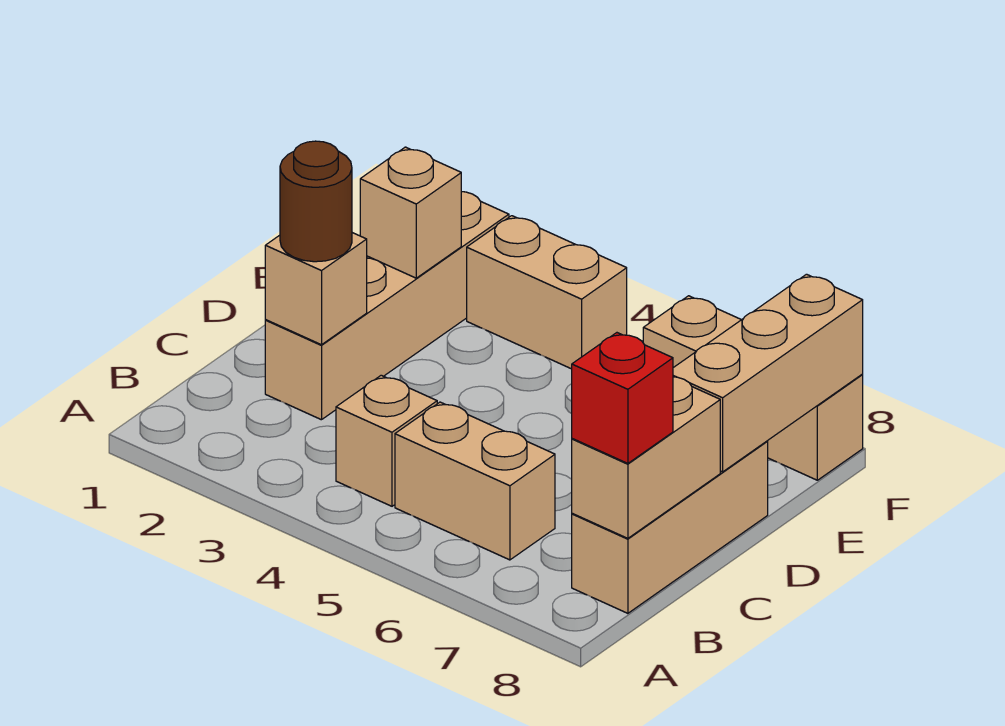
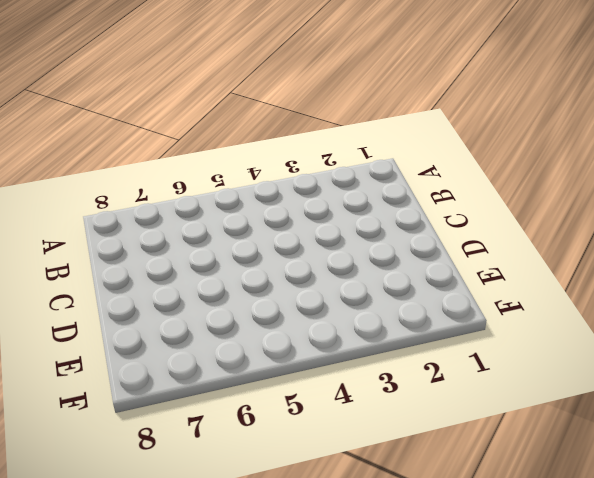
none -> tan brick B4 level 1
none -> tan brick B5:B6 level 1
none -> tan brick B8:D8 level 1

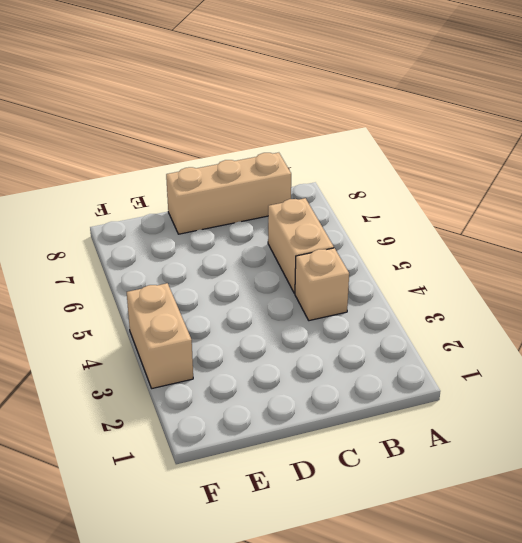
none -> tan brick C2:F2 level 1
none -> tan brick F6:F8 level 1
none -> tan brick B8:C8 level 2

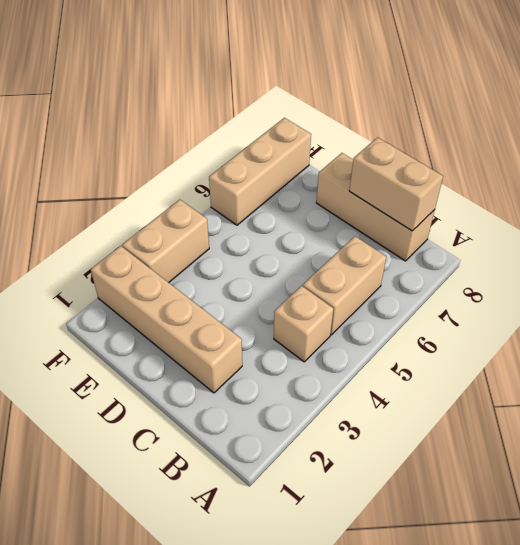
none -> tan brick C2 level 2
none -> tan brick D8:F8 level 2
none -> tan brick E2 level 2

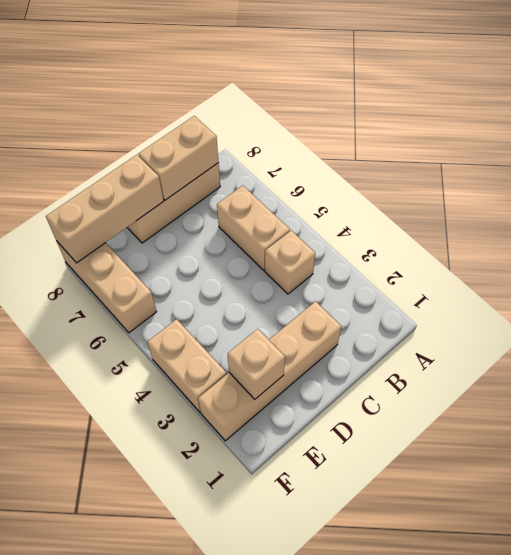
none -> tan brick C2 level 2
none -> red brick B8 level 3
none -> brown round brick C2 level 3

